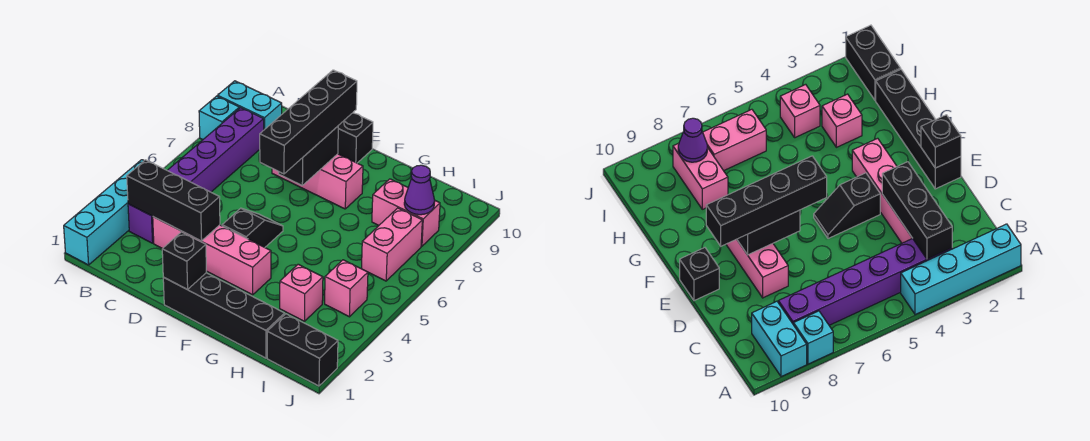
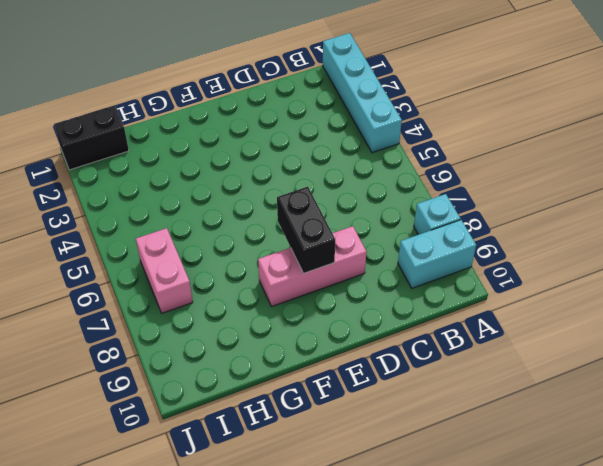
none -> purple brick B3:B8 level 1
none -> pink brick C3:F3 level 1
none -> black brick E1:H1 level 1

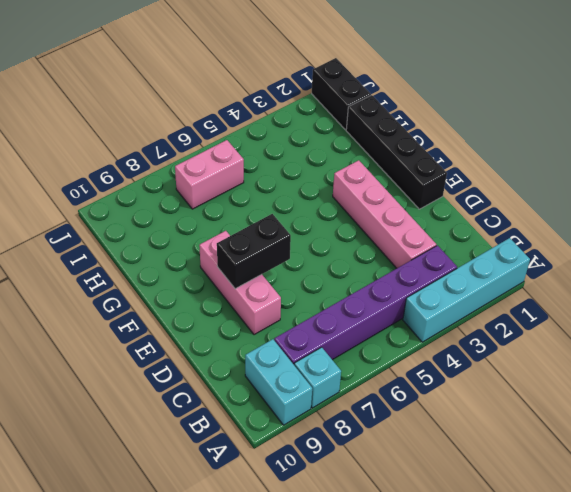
none -> black slope E4:E5 level 1 top 4
none -> black brick E10 level 1
none -> pink brick H3 level 1

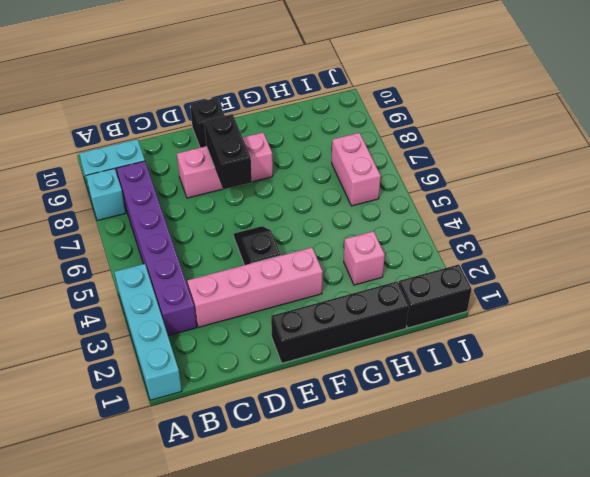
none -> pink brick H8:I8 level 1
none -> pink brick I4 level 1
none -> black brick B3:D3 level 2

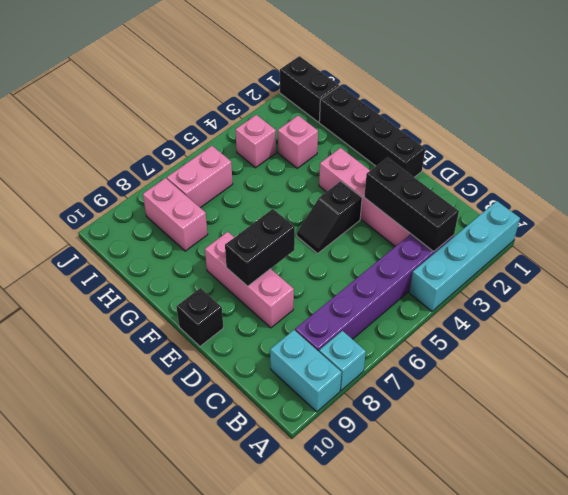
none -> black brick E1 level 2
none -> purple cone I8 level 2
none -> black brick E6:E9 level 3

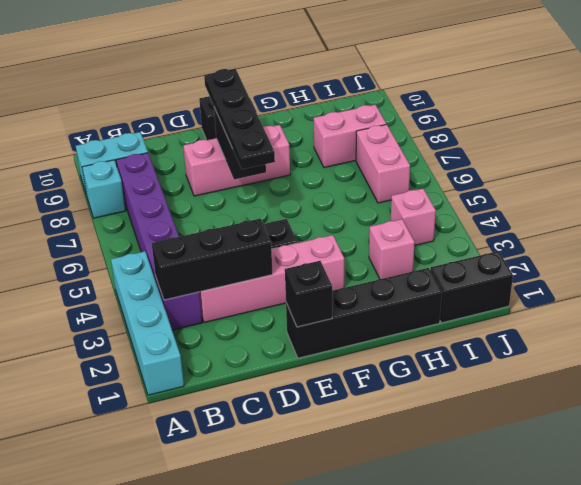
black plate E6:E9 level 3 -> black brick E6:E9 level 3
none -> purple cone I8 level 2

